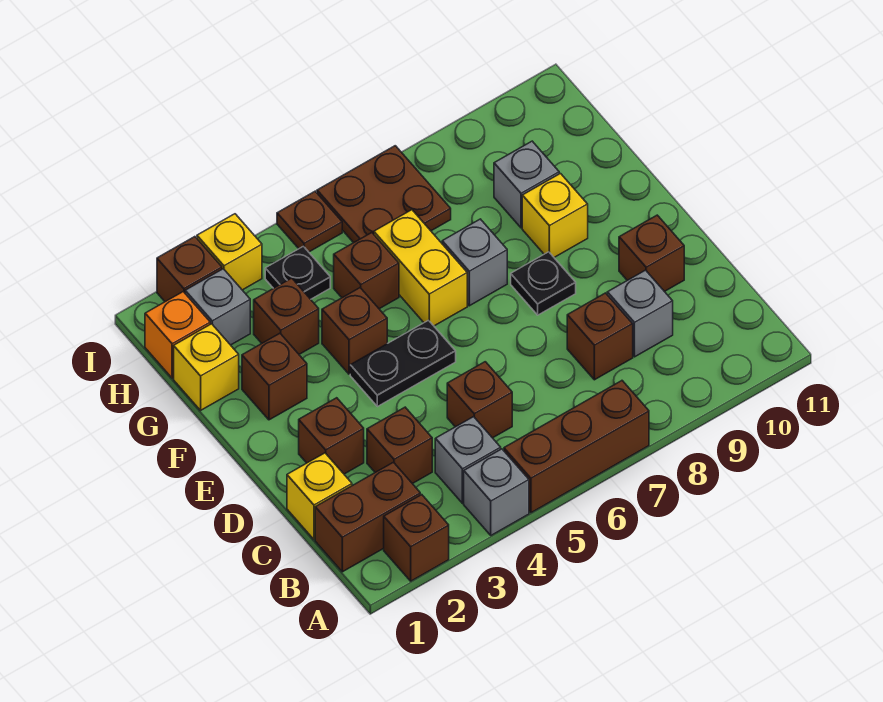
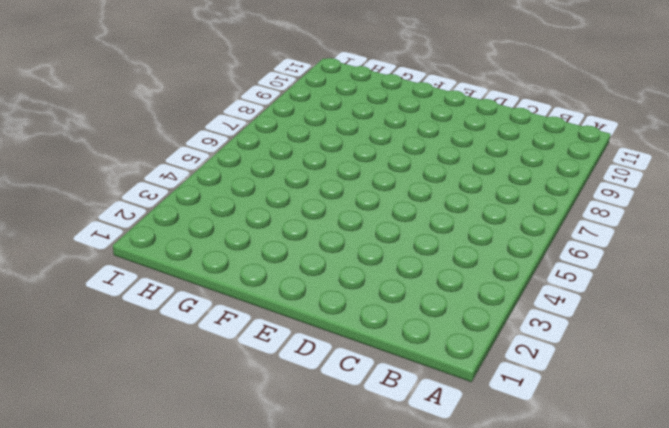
none -> brown brick A2 level 1
none -> grey brick A4 level 1
none -> brown brick A5:A7 level 1
none -> brown brick B1:B2 level 1

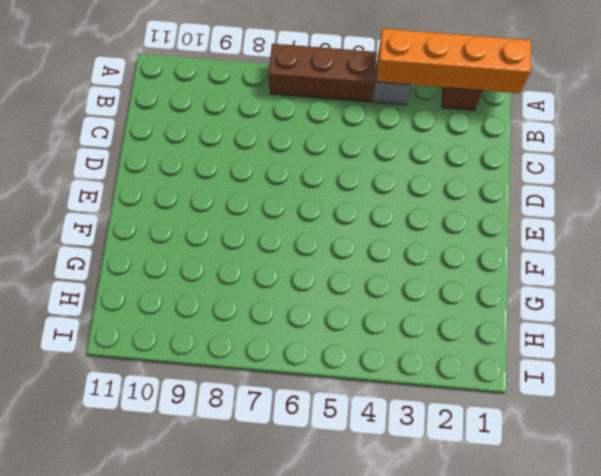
orange brick A1:A4 level 2 -> none
none -> brown brick B1:B2 level 1
none -> grey brick B4 level 1
none -> yellow brick C1 level 1
none -> brown brick C3 level 1

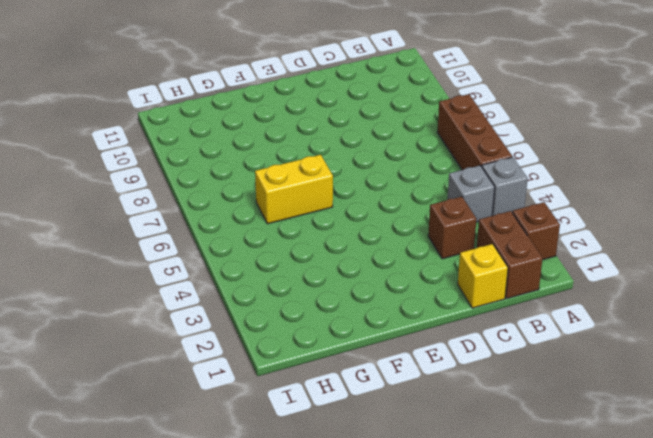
none -> brown brick C5 level 1
none -> brown brick C8 level 1
none -> grey brick C9 level 1
none -> brown brick D2 level 1

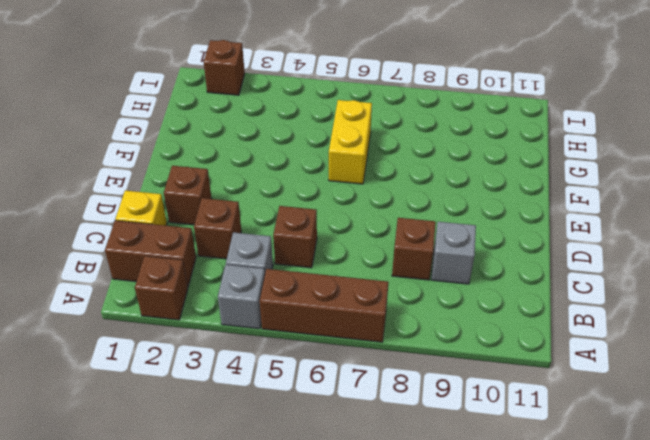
none -> brown brick D10 level 1
none -> black plate E4:E5 level 1
none -> black plate E8 level 1
none -> brown brick F2 level 1

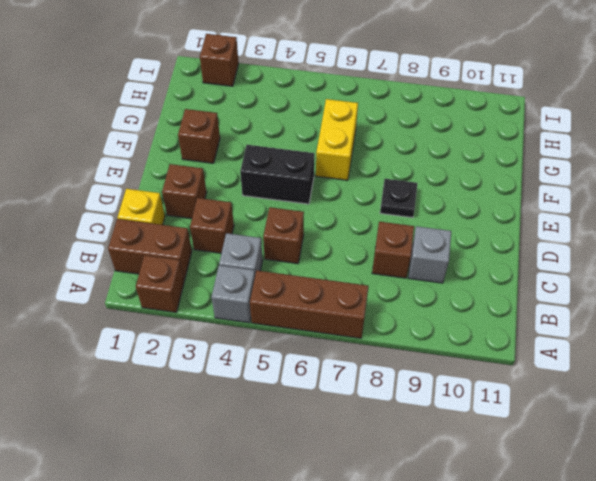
black brick E4:E5 level 1 -> black plate E4:E5 level 1
none -> brown brick D10 level 1
none -> brown brick F4 level 1
none -> grey brick F7 level 1
none -> yellow brick F9 level 1

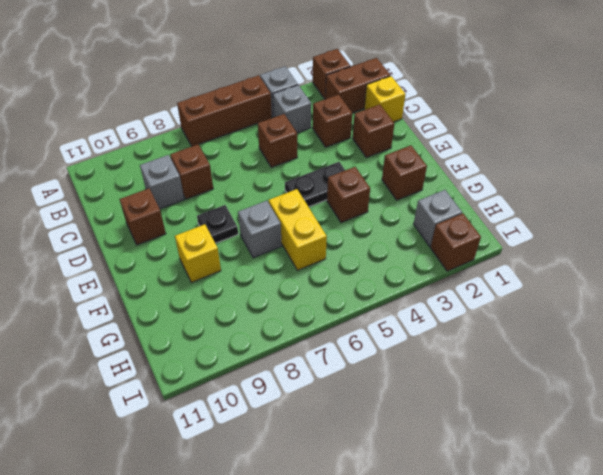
none -> yellow brick G1 level 1
none -> brown brick G3 level 1
none -> brown brick G5 level 1
none -> grey brick G9 level 1

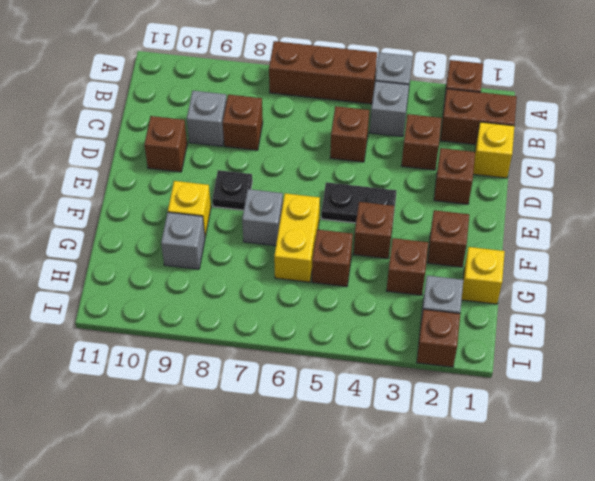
none -> orange brick H1 level 1
none -> black plate H4 level 1
none -> brown plate H6:I7 level 1
none -> yellow brick I3 level 1

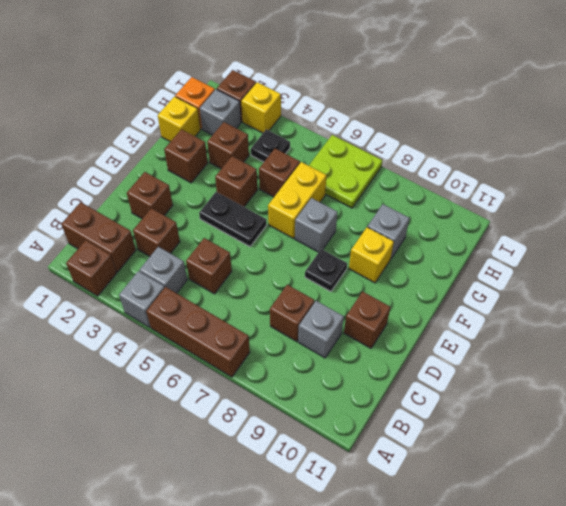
lime plate H6:I7 level 1 -> brown plate H6:I7 level 1
none -> yellow brick C1 level 1
none -> brown plate I5 level 1

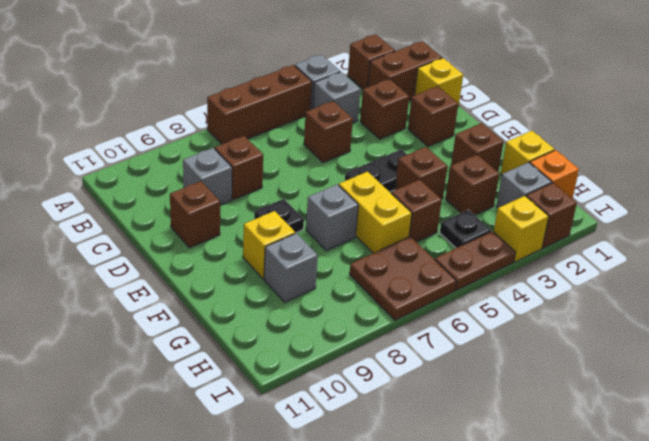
brown plate I4:I5 level 1 -> brown plate I5 level 1

